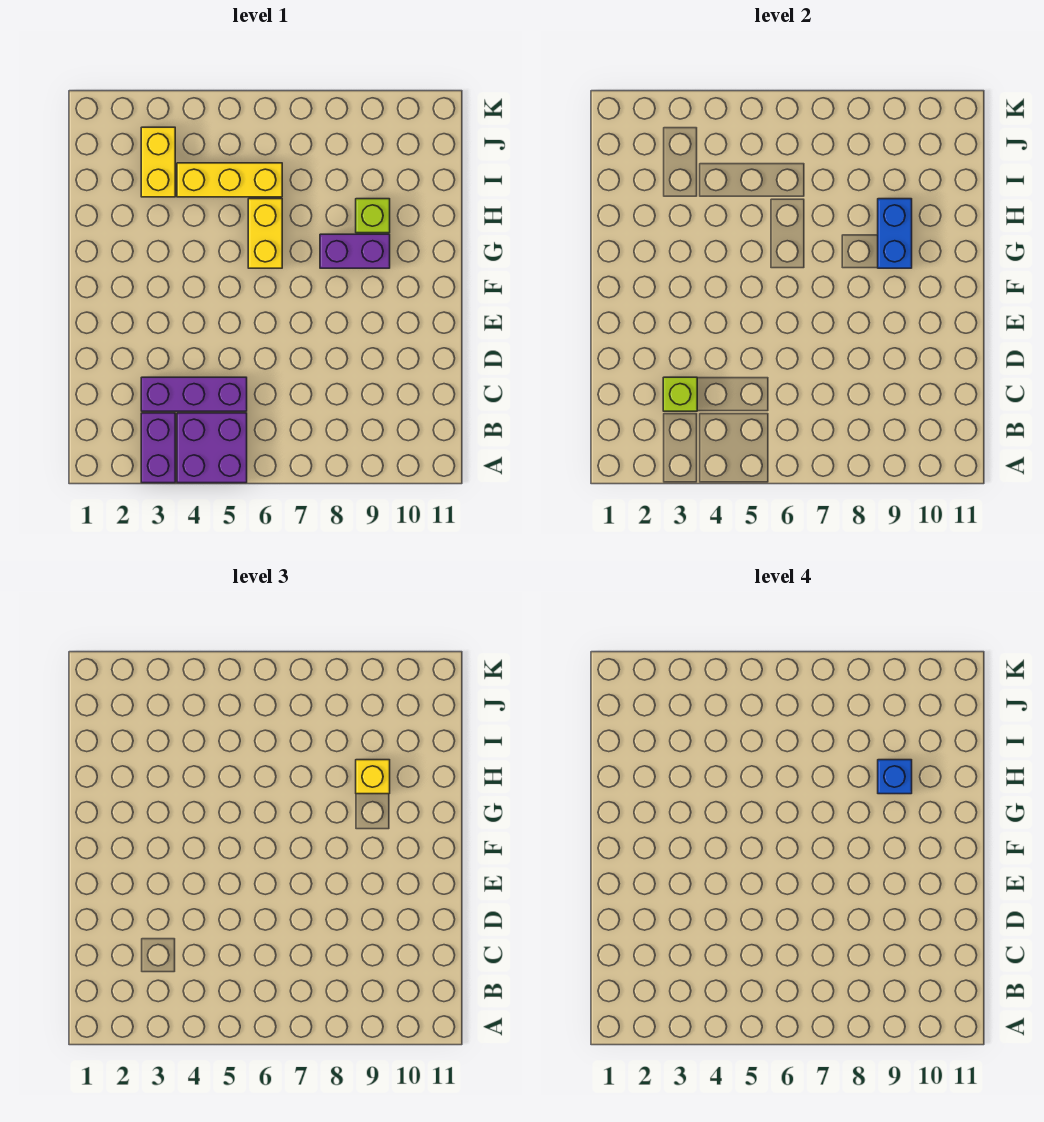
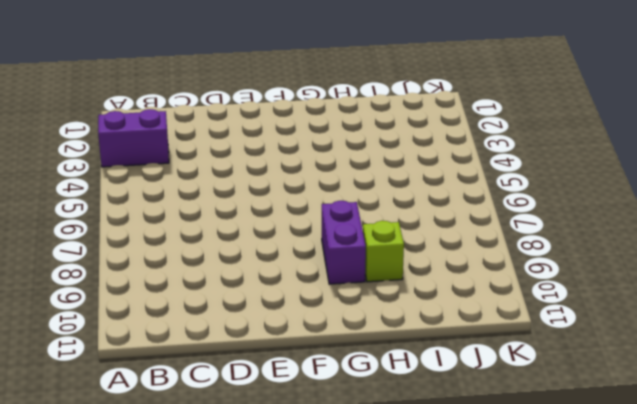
none -> purple brick A4:B5 level 1
none -> purple brick C3:C5 level 1
none -> yellow brick G6:H6 level 1

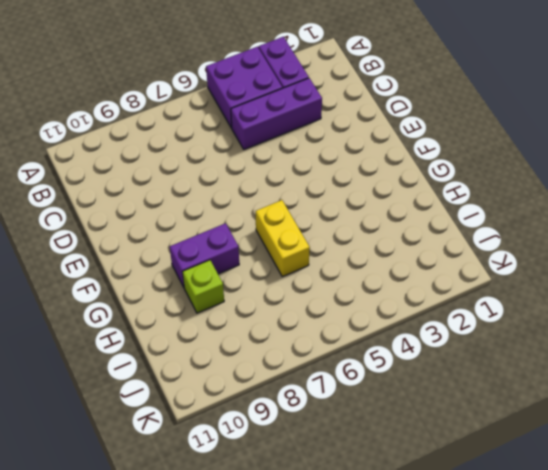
none -> yellow brick I3:J3 level 1
none -> yellow brick I4:I6 level 1
none -> lime brick C3 level 2

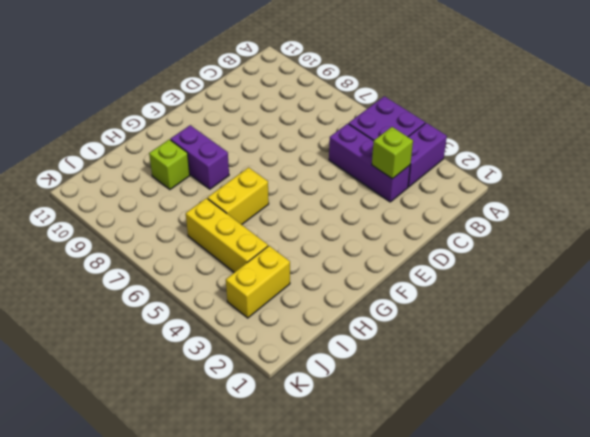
none -> blue brick G9:H9 level 2
none -> yellow brick H9 level 3
none -> blue brick H9 level 4

